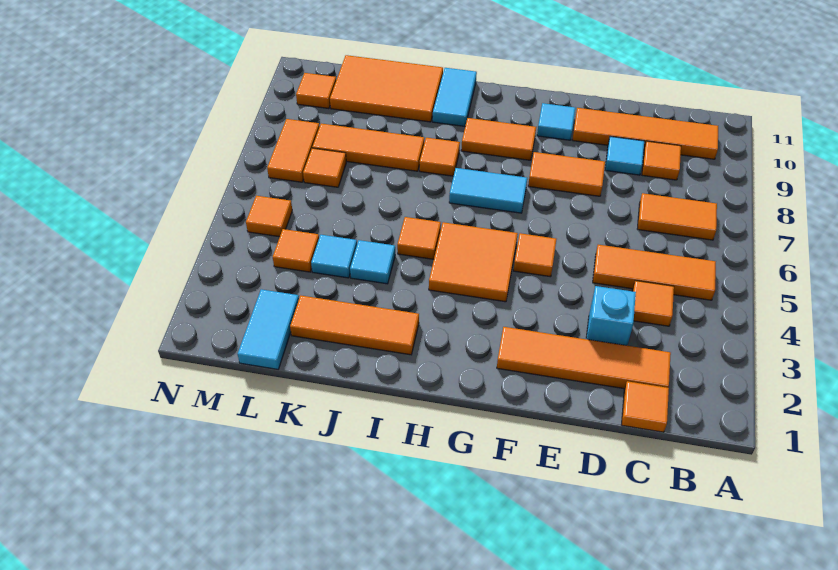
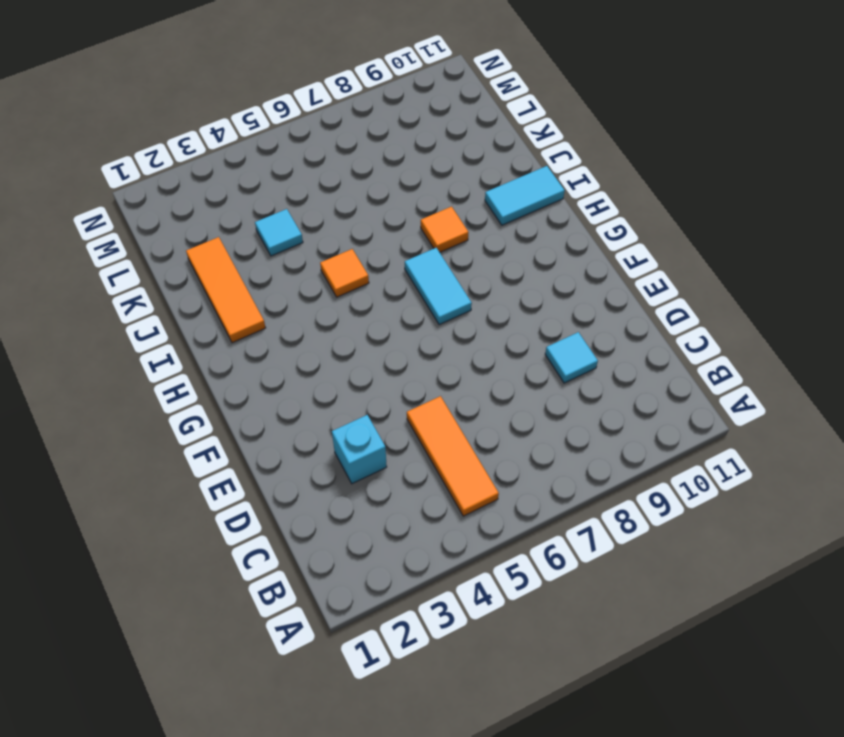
none -> orange tile B7:C7 level 1
none -> orange tile B10:E10 level 1
none -> orange tile C1 level 1

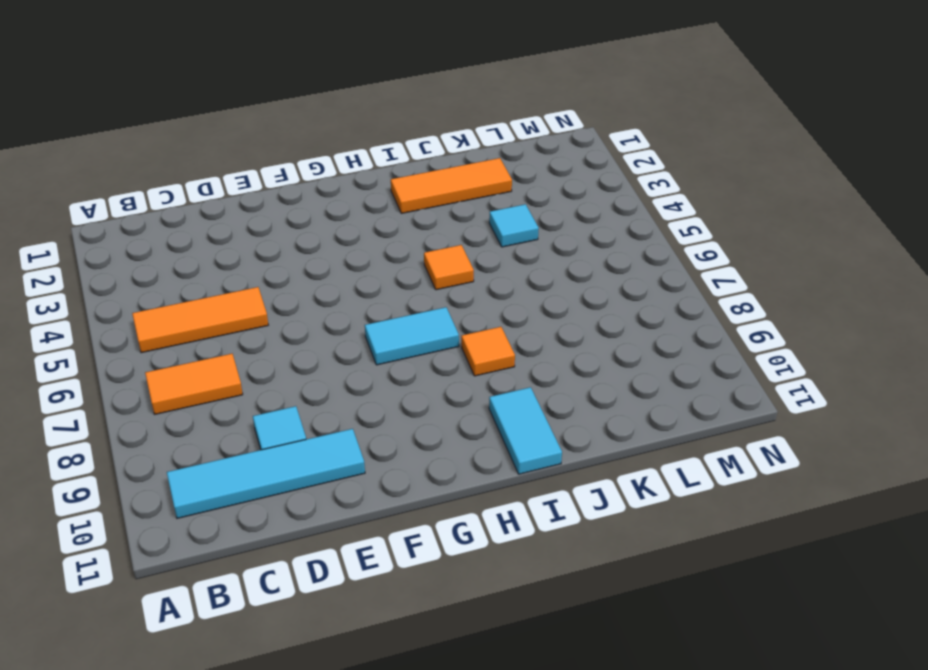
cyan tile B10:E10 level 1 -> orange tile B10:E10 level 1
none -> orange tile C1 level 1
none -> orange tile C2:F2 level 1
none -> orange tile C4 level 1

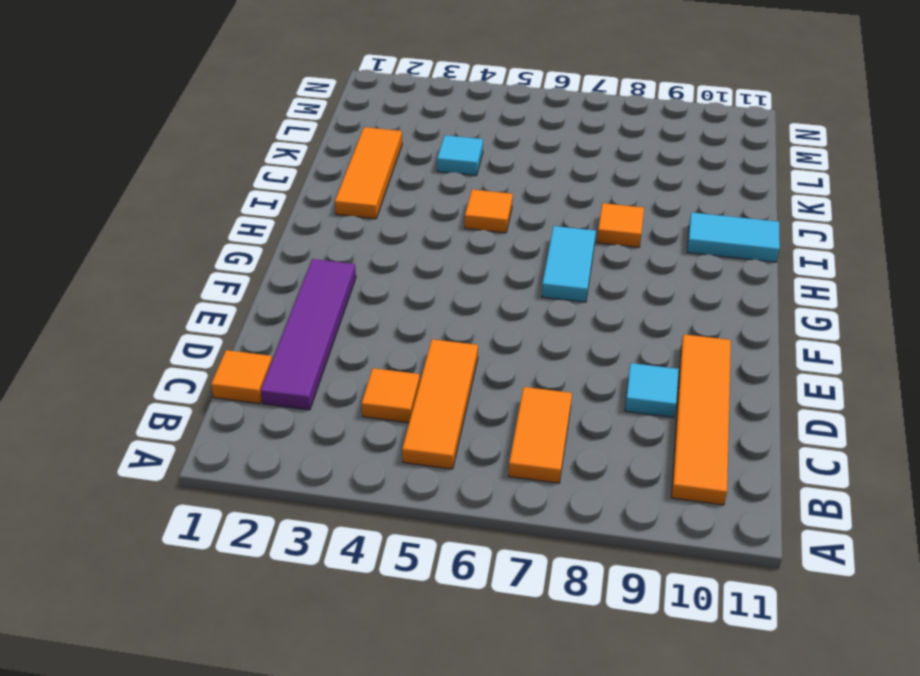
purple tile C2:F2 level 1 -> orange tile C2:F2 level 1
none -> orange tile C9 level 1
none -> cyan brick D3 level 1
none -> orange tile E8:F8 level 1

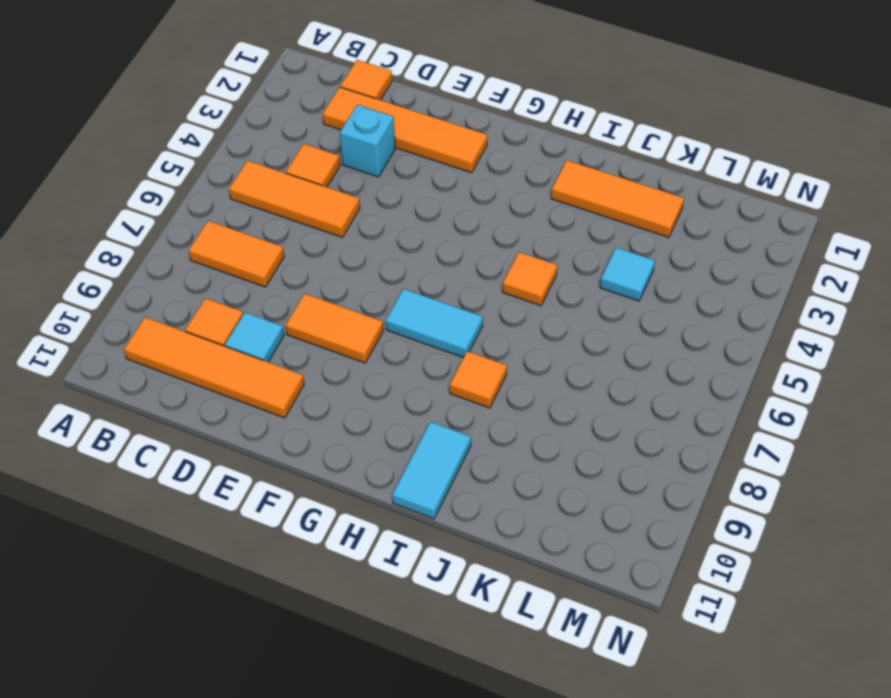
none -> orange tile F5 level 1
none -> cyan tile F10 level 1
none -> orange tile G4:H5 level 1

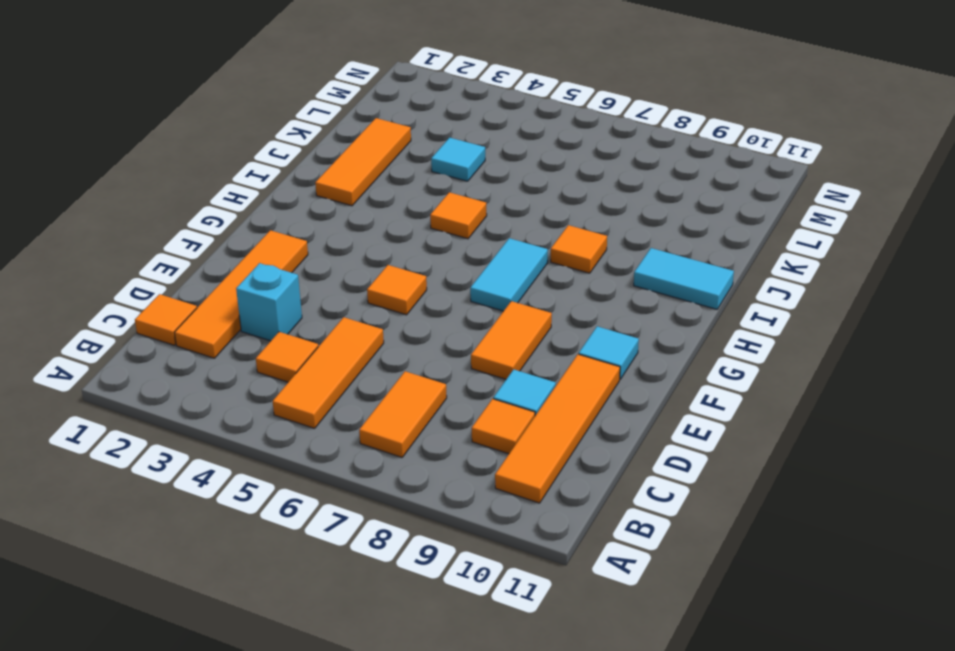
none -> orange tile G4:H5 level 1
none -> orange tile G9:H9 level 1
none -> cyan tile J4 level 1

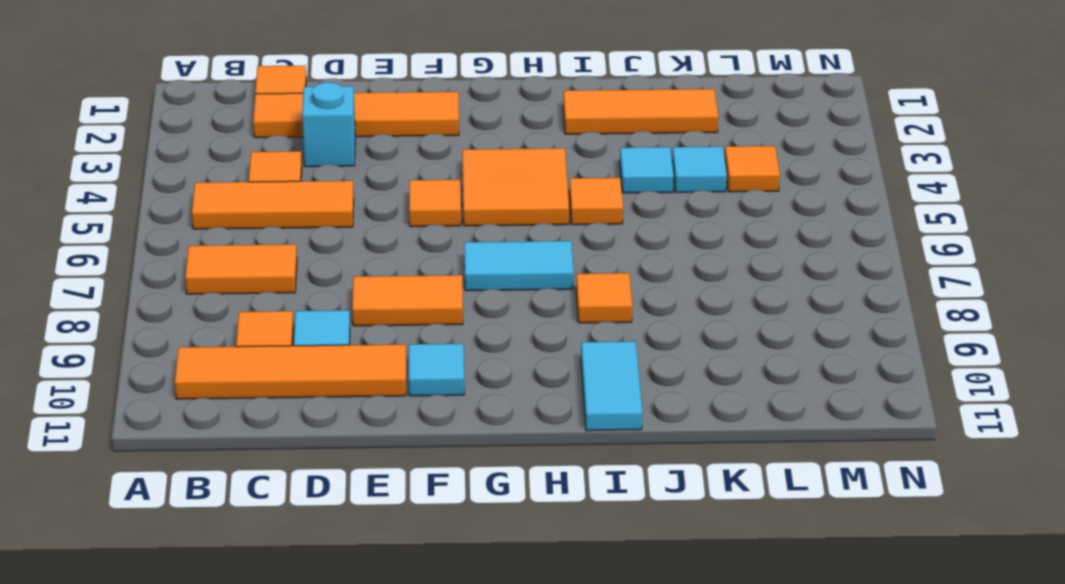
none -> orange tile G9:H9 level 1
none -> orange tile J8:L8 level 1
none -> orange tile J10:L11 level 1

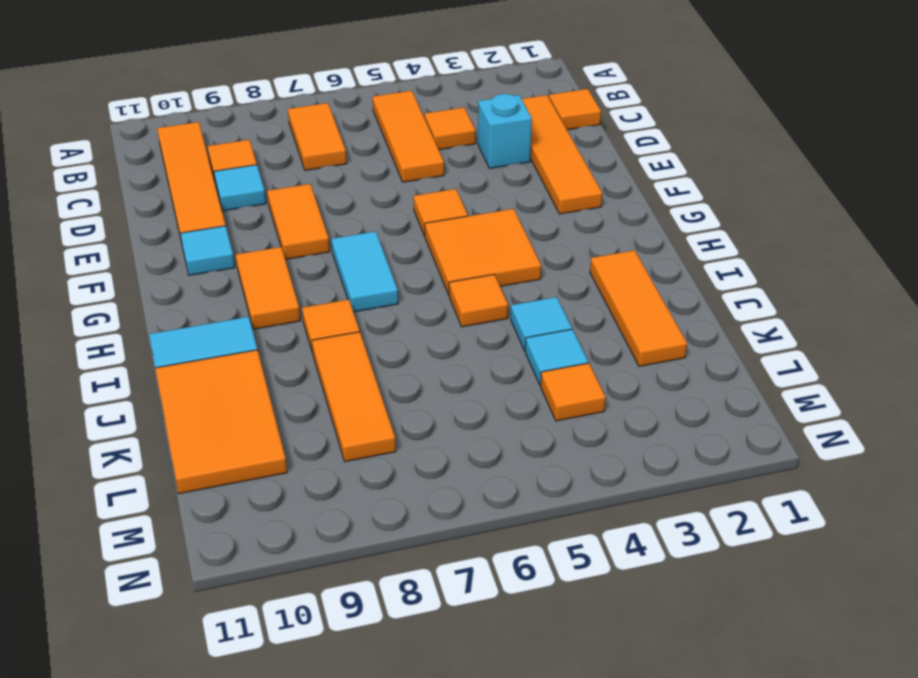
none -> cyan tile L1:L2 level 1
none -> orange tile L7 level 1
none -> orange tile M5 level 1

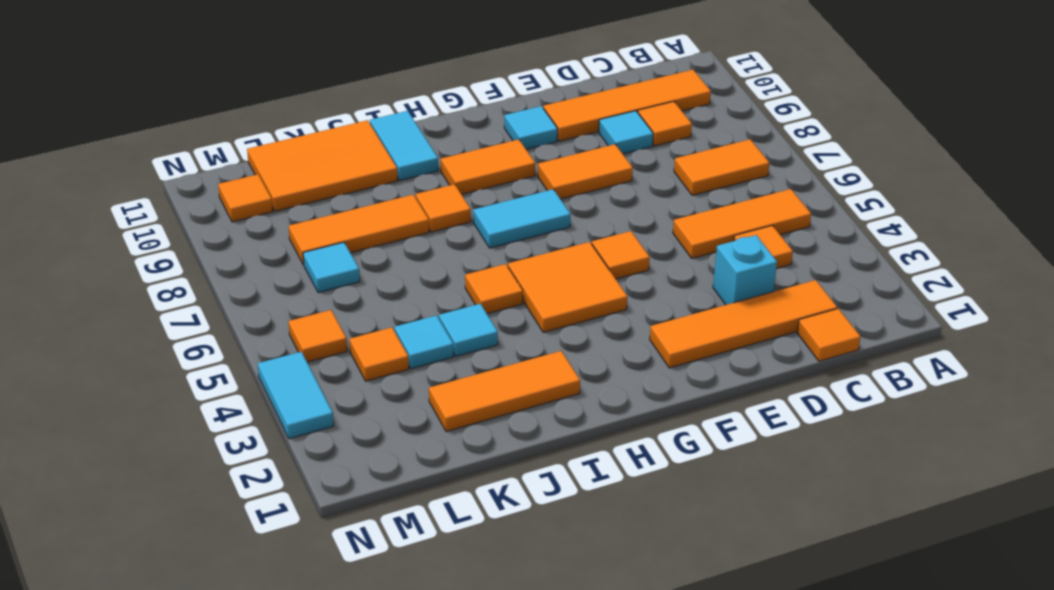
cyan tile L7 level 1 -> orange tile L7 level 1
cyan tile N3:N4 level 1 -> cyan tile L1:L2 level 1
none -> orange tile M7:M8 level 1

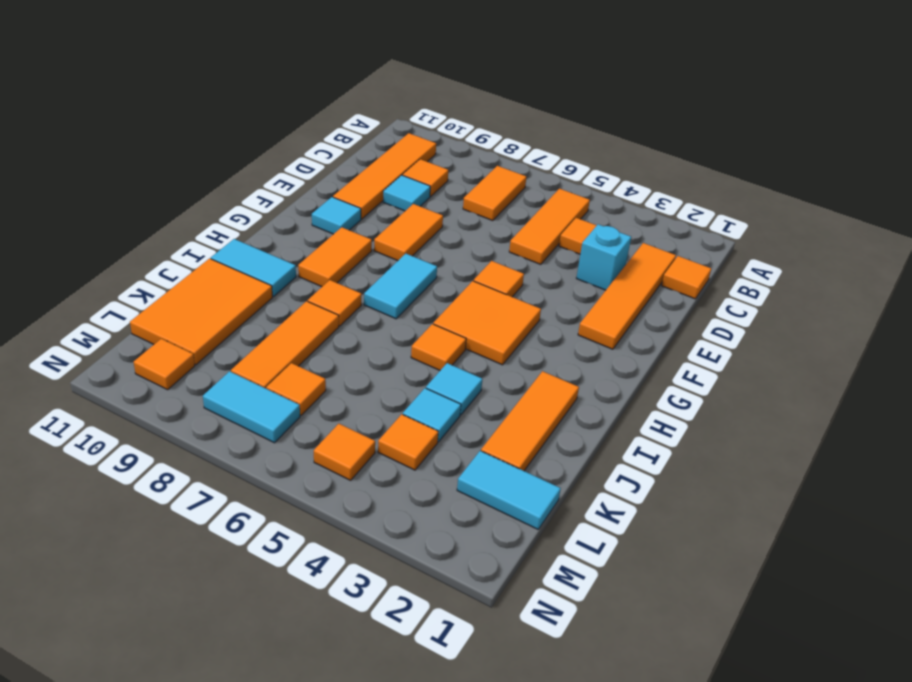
cyan tile M7:M8 level 1 -> orange tile M7:M8 level 1

